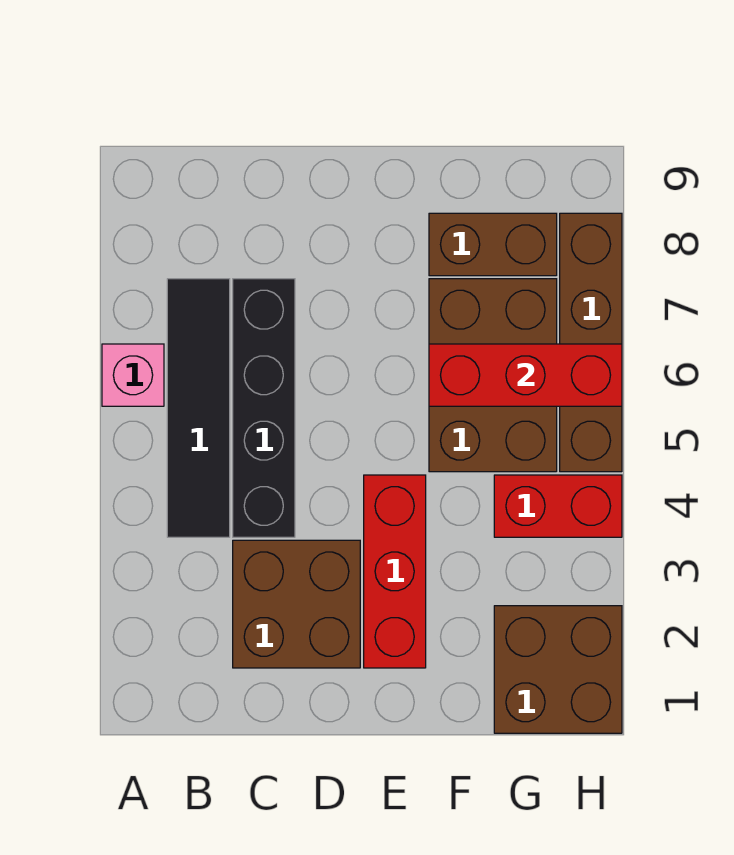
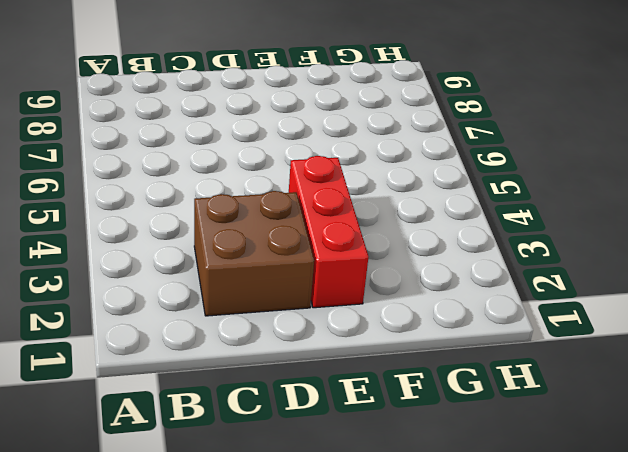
none -> pink brick A6 level 1
none -> black tile B4:B7 level 1

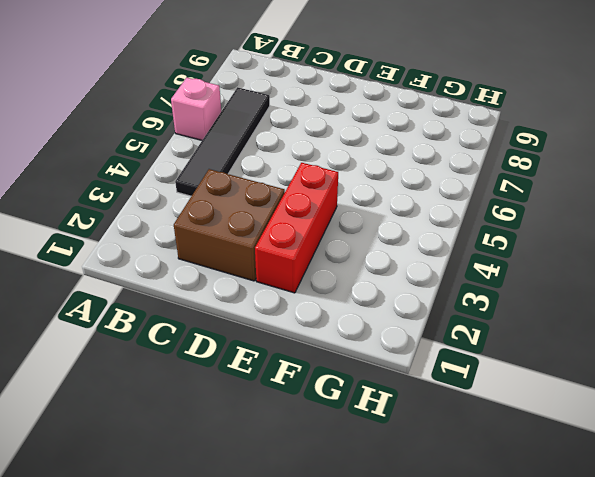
none -> black brick C4:C7 level 1
none -> brown brick F5:G7 level 1

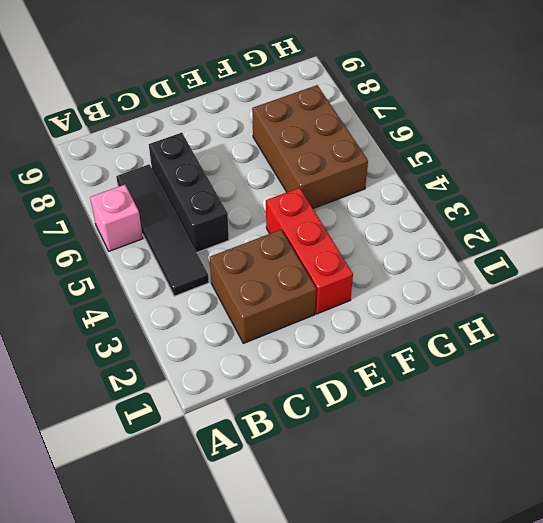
black brick C5:C7 level 1 -> black brick C4:C7 level 1
none -> brown brick F8:G8 level 1
none -> brown brick G1:H2 level 1

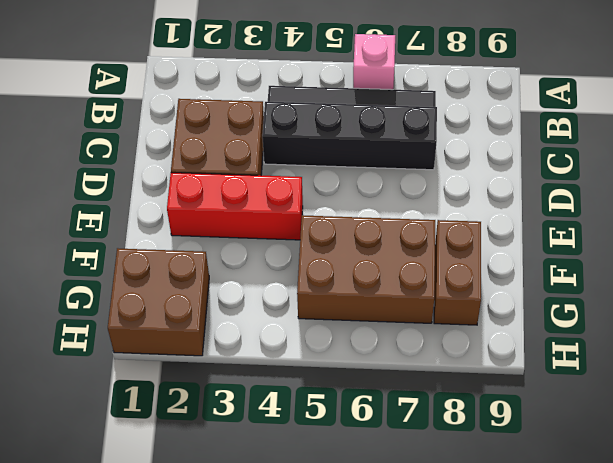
none -> red brick G4:H4 level 1
none -> brown brick H5:H8 level 1

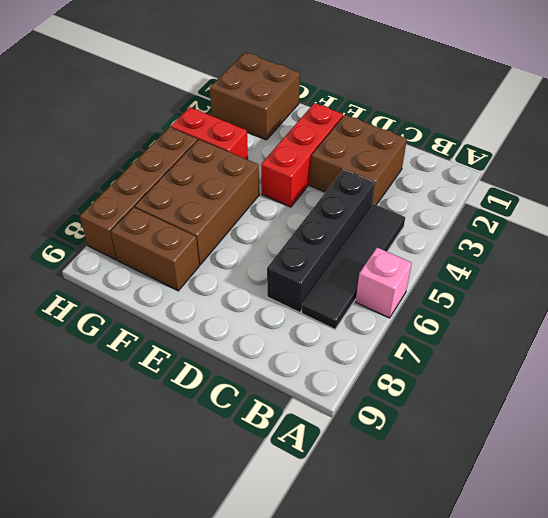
none -> red brick F6:H6 level 2

